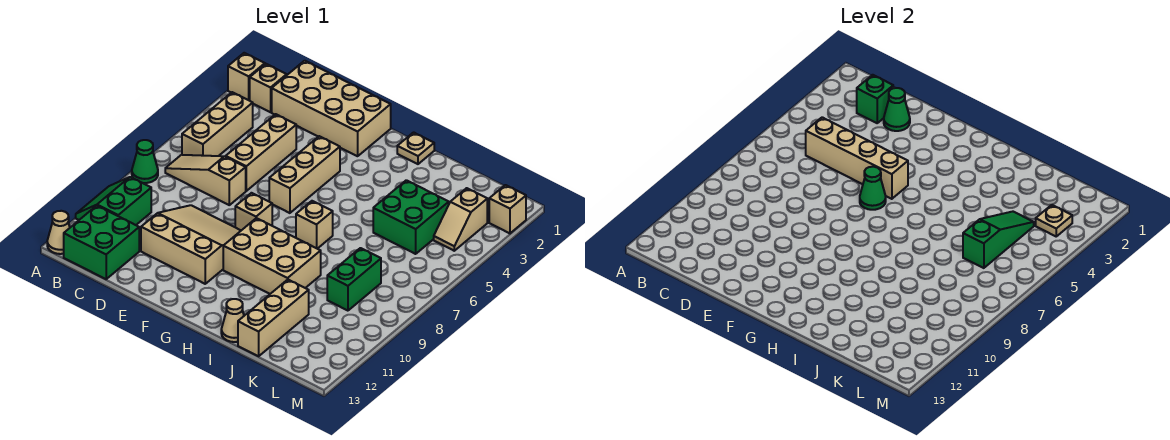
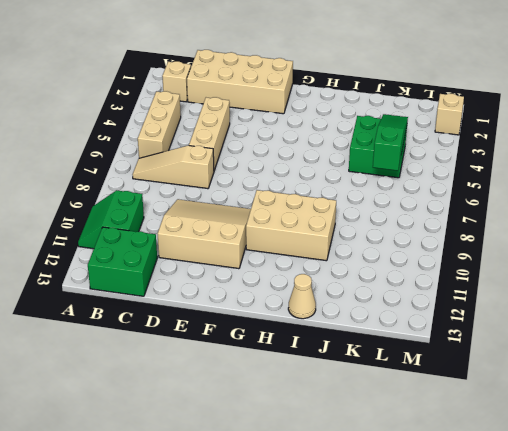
none -> tan brick A2 level 1
none -> green cone A8 level 1
none -> tan cone A13 level 1

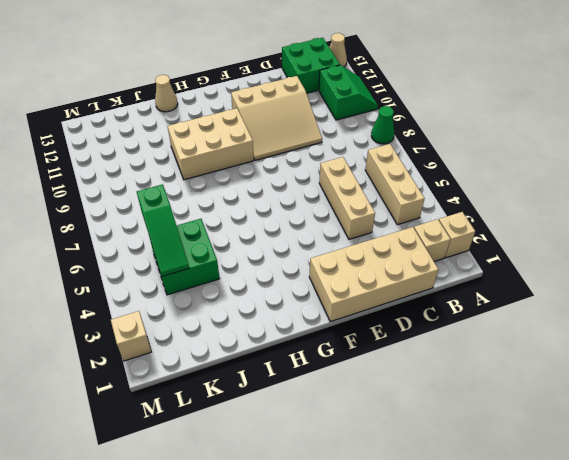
none -> tan slope B7:D7 level 1 top D
none -> tan brick F4:F6 level 1
none -> tan brick F8 level 1

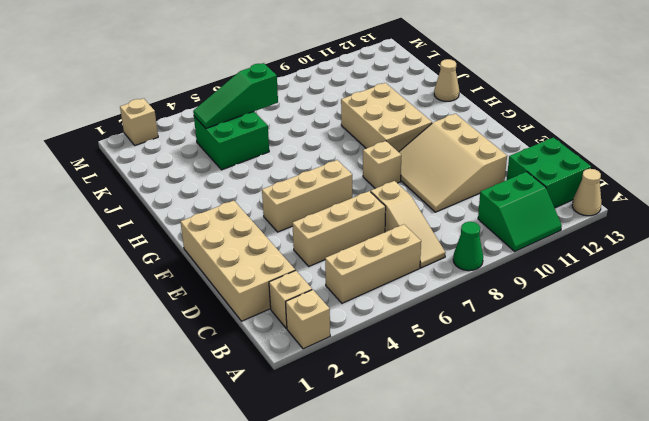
none -> tan plate H1 level 1
none -> tan brick H7 level 1
none -> tan brick J11:J13 level 1

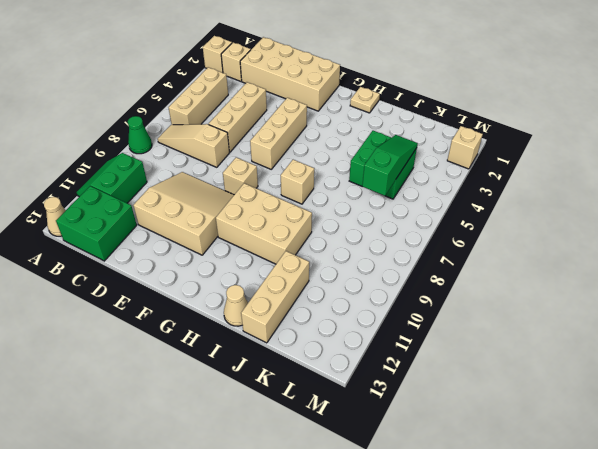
none -> green brick K8:K9 level 1
none -> tan slope L3:L4 level 1 top 3
none -> green brick C2 level 2

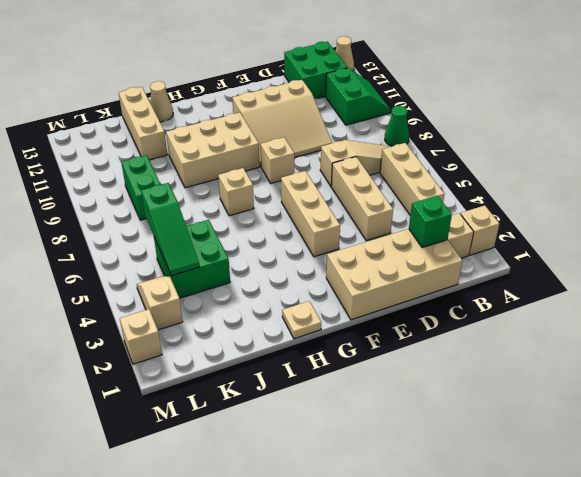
none -> tan brick C5:F5 level 2
none -> green cone D2 level 2
none -> green cone F6 level 2

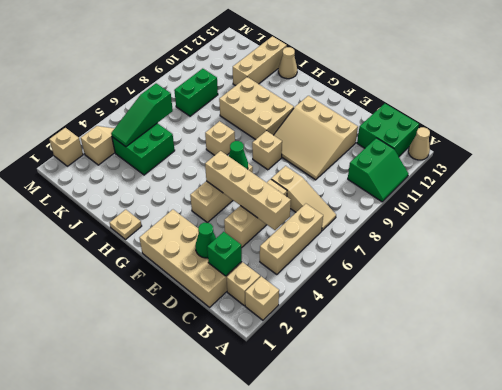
none -> green cone A8 level 1
none -> tan plate L3 level 2

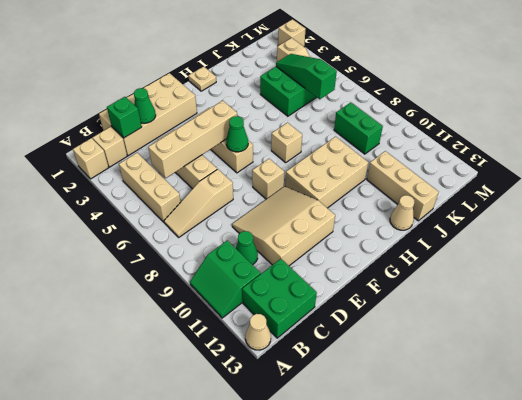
green cone C10 level 1 -> green cone A8 level 1
none -> tan plate L3 level 2

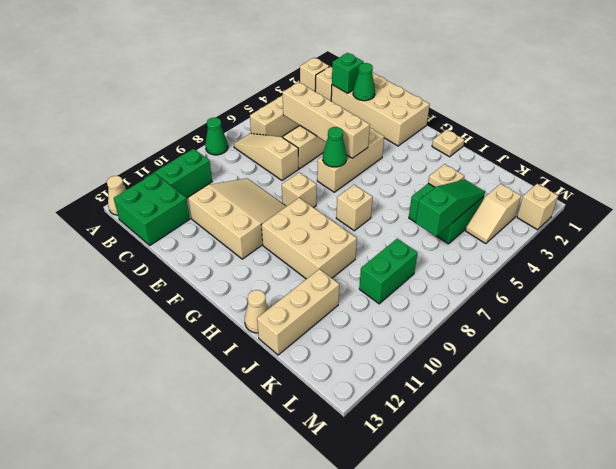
tan plate J4 level 2 -> tan plate L3 level 2

